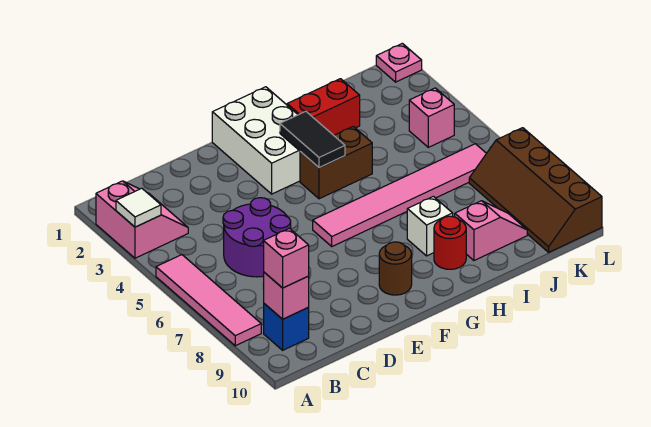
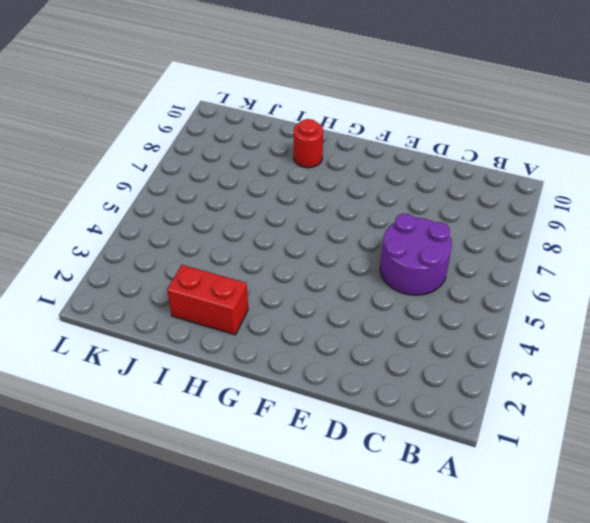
none -> pink slope A2:B3 level 1 top A
none -> pink tile A5:A8 level 1
none -> blue brick B9 level 1

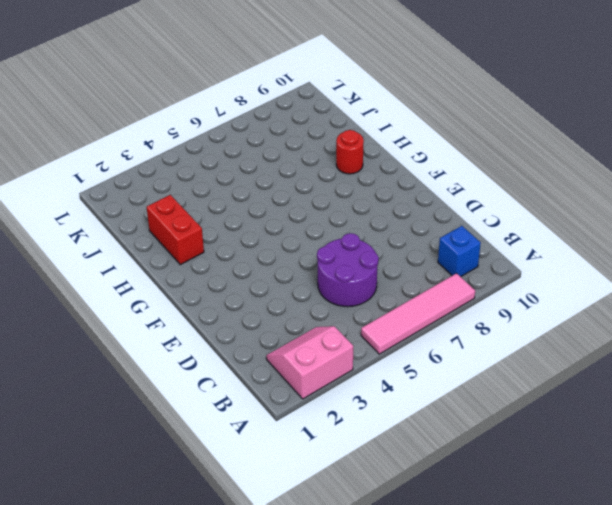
none -> white brick F1:G3 level 1
none -> pink tile F6:K6 level 1
none -> brown round brick F9 level 1

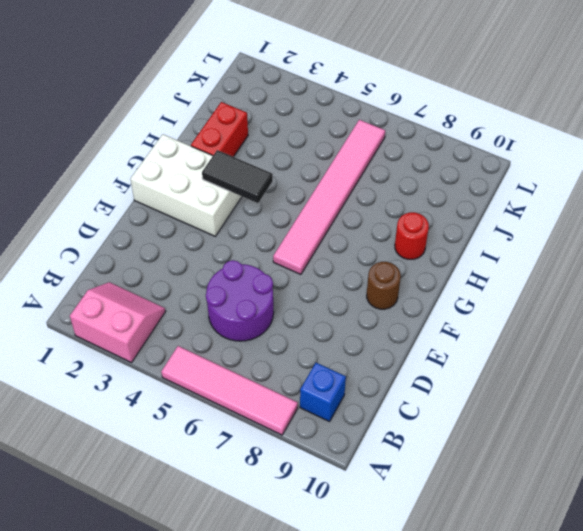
none -> brown brick G4:H4 level 1
none -> white brick H8 level 1
none -> pink slope I9:J9 level 1 top I

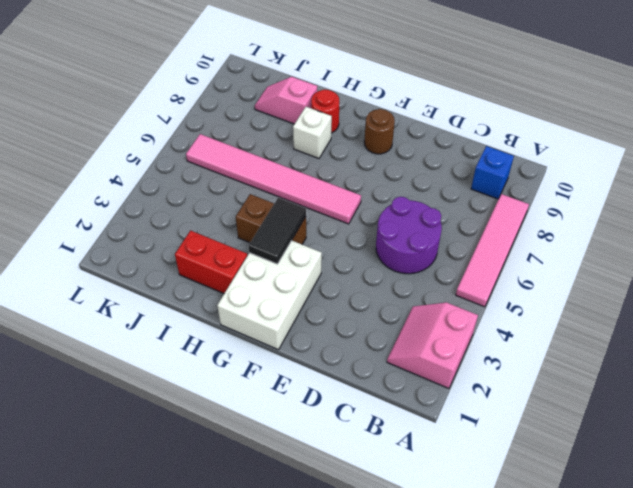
none -> pink brick K4 level 1
none -> brown slope K7:L10 level 1 top L
none -> pink plate L1 level 1

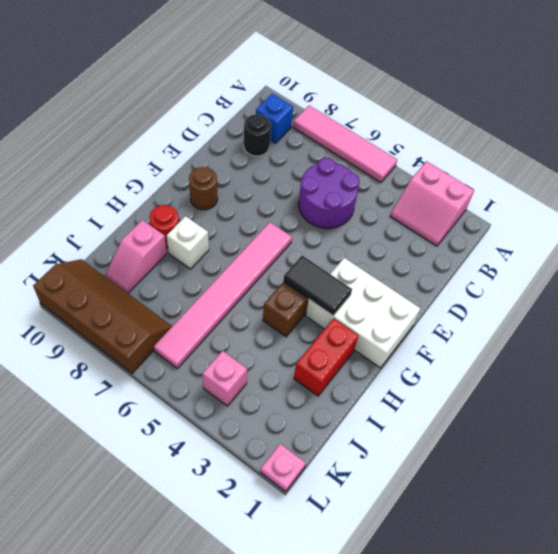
black round brick C9 level 1 -> none
none -> white tile A3 level 2
none -> pink brick B9 level 2
none -> pink brick B9 level 3

